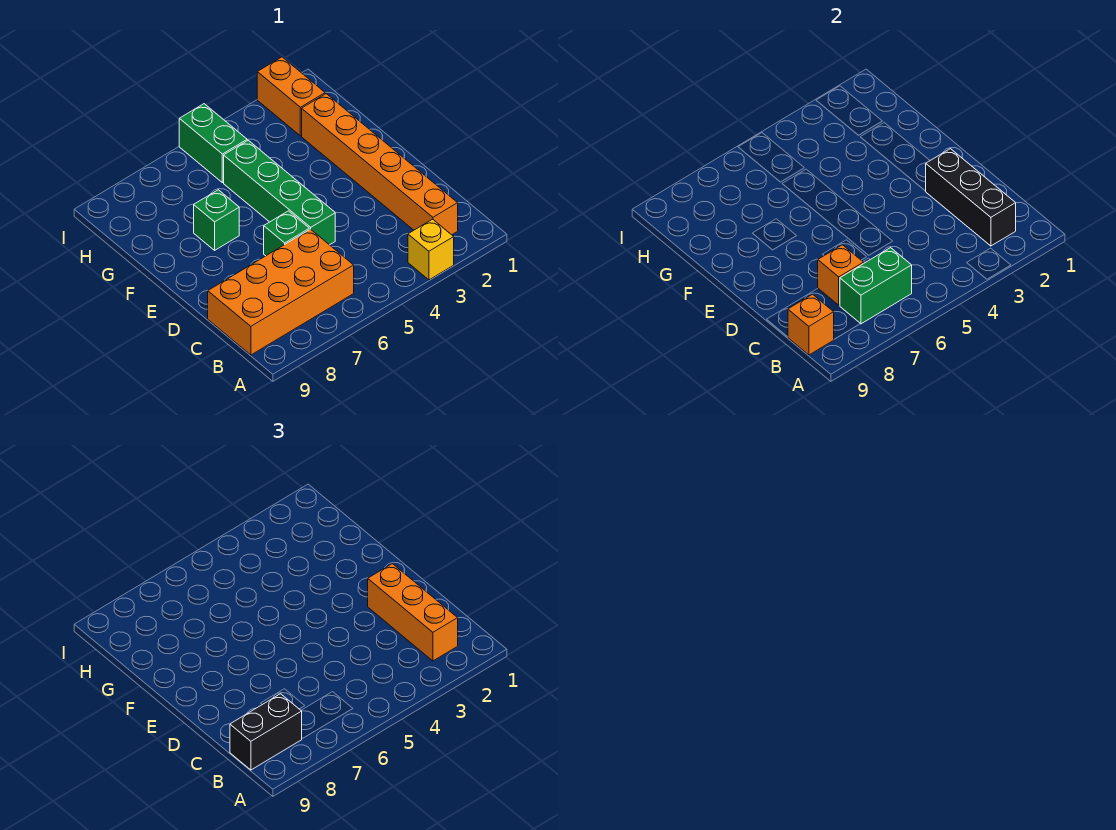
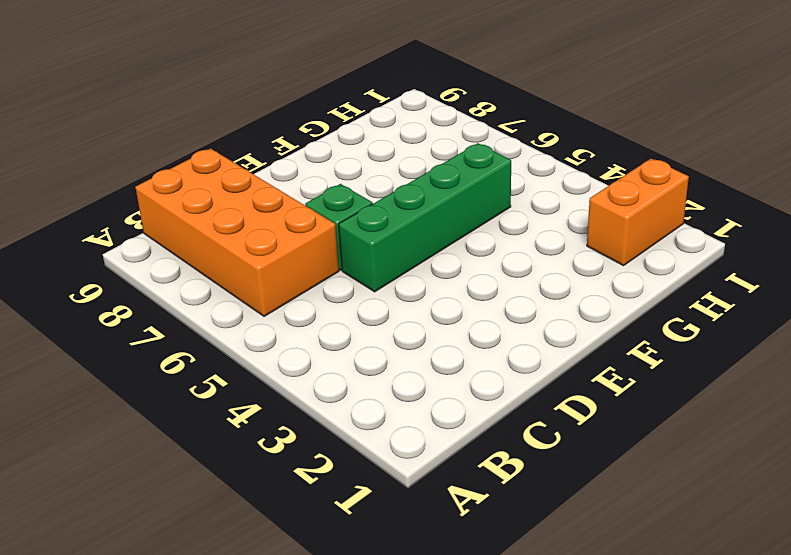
none -> yellow brick A3 level 1
none -> orange brick B2:G2 level 1
none -> green brick F7 level 1

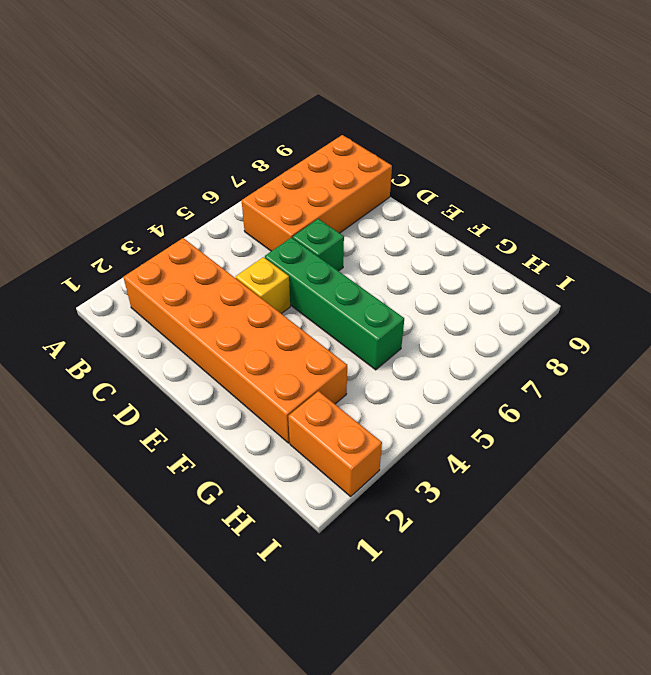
orange brick B2:G3 level 1 -> orange brick B2:G2 level 1
yellow brick D4 level 1 -> yellow brick A3 level 1
none -> green brick F7 level 1
none -> green brick H5:I5 level 1
none -> black brick B2:D2 level 2

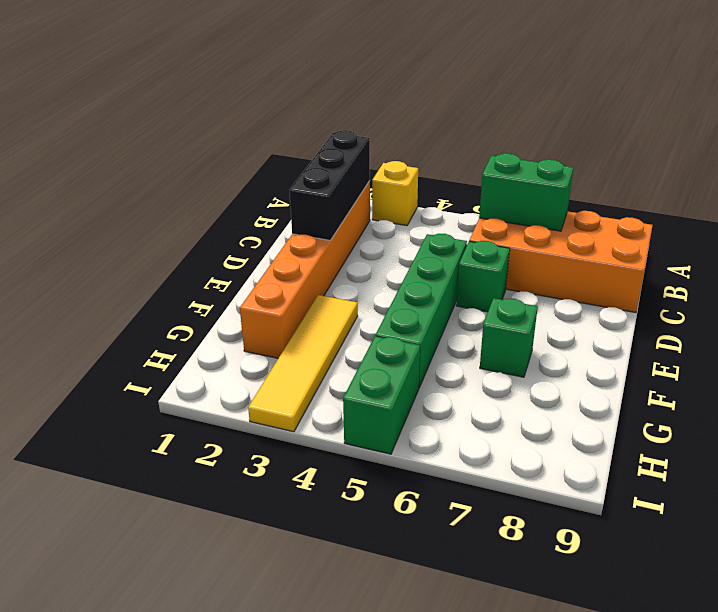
yellow tile F3:I3 level 1 -> none
none -> orange brick H2:I2 level 1
none -> orange brick B9 level 2
none -> orange brick C7 level 2

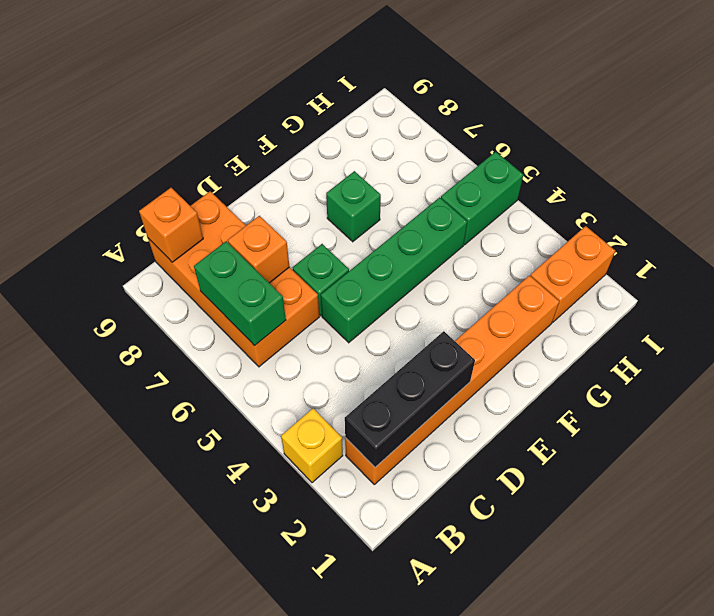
none -> orange brick B2:D2 level 3
none -> black brick B8:B9 level 3

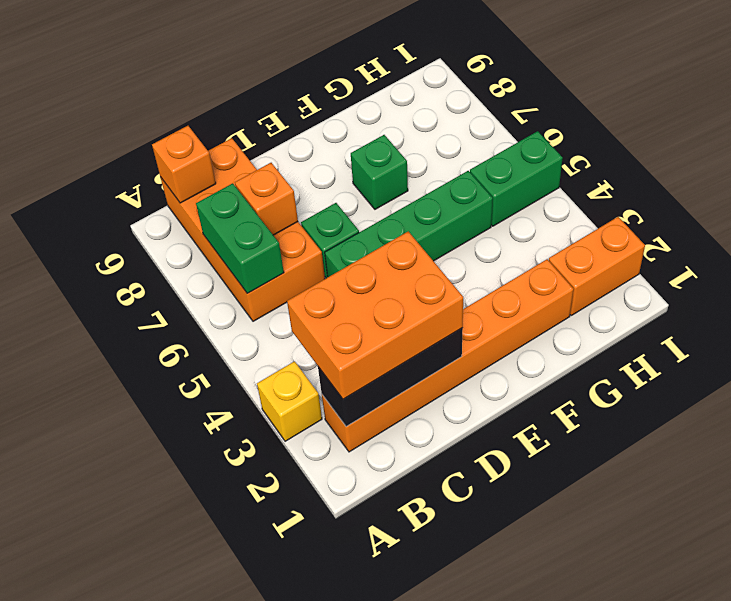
orange brick B2:D3 level 3 -> orange brick B2:D2 level 3
none -> black brick B8:B9 level 3

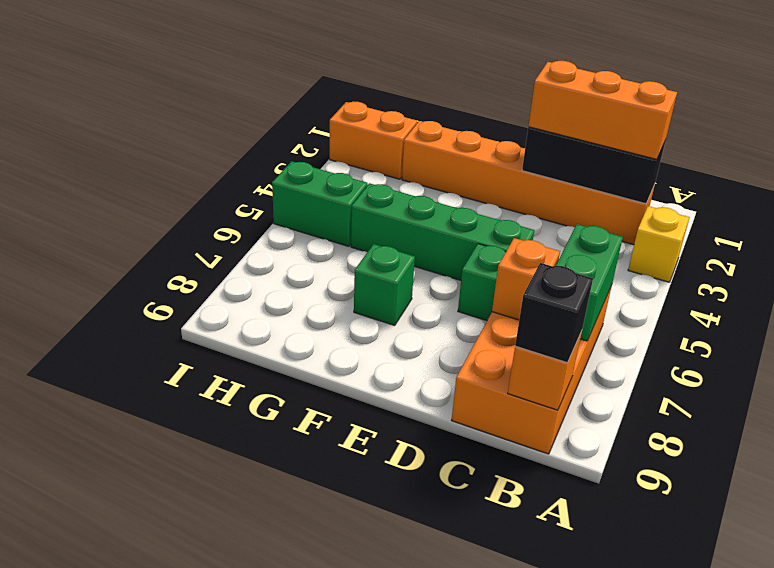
black brick B9 level 3 -> black brick B8:B9 level 3

